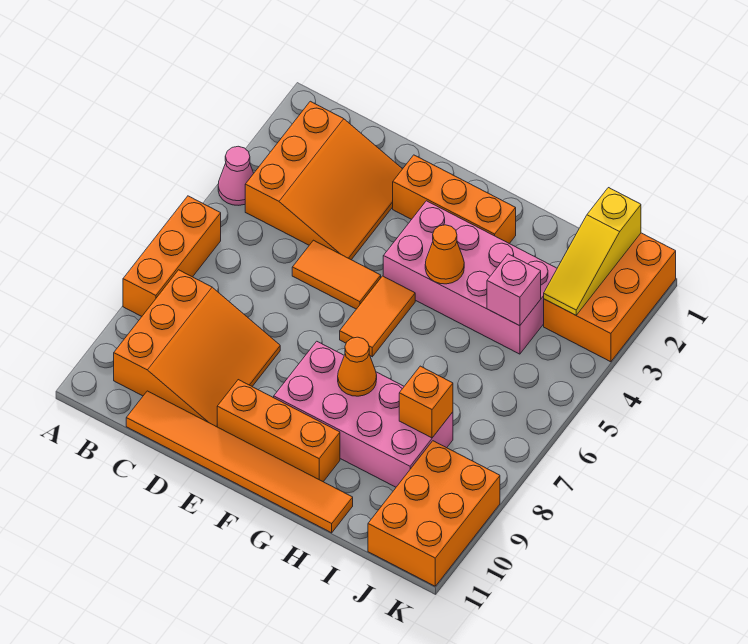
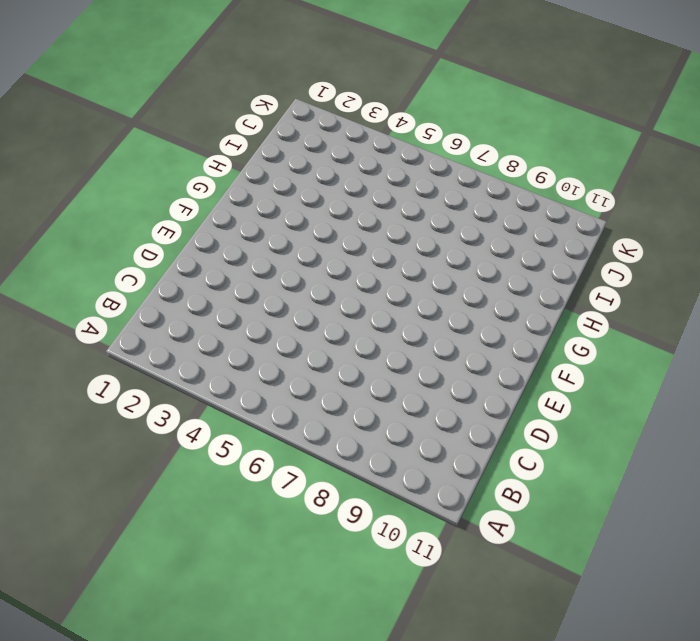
none -> pink cone A4 level 1
none -> orange brick A6:A8 level 1
none -> orange slope B2:D4 level 1 top B

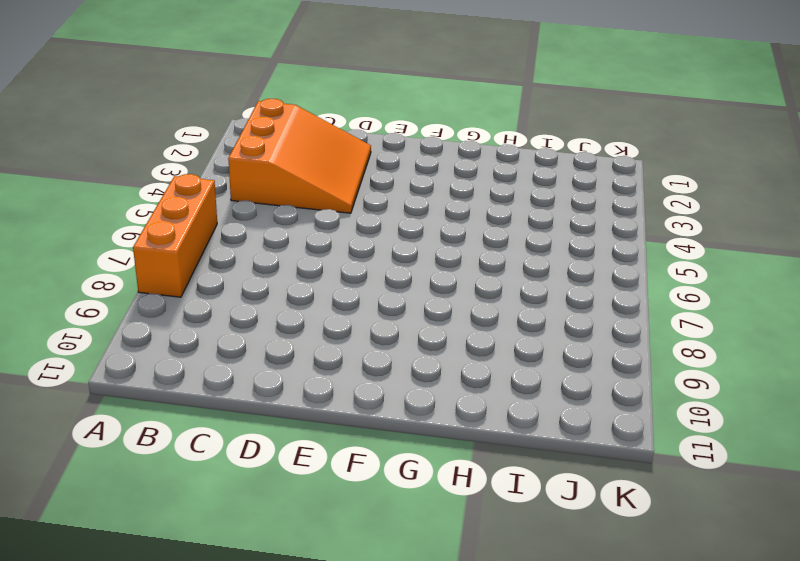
none -> pink cone A4 level 1
none -> orange slope B8:D10 level 1 top B
none -> orange tile C11:H11 level 1

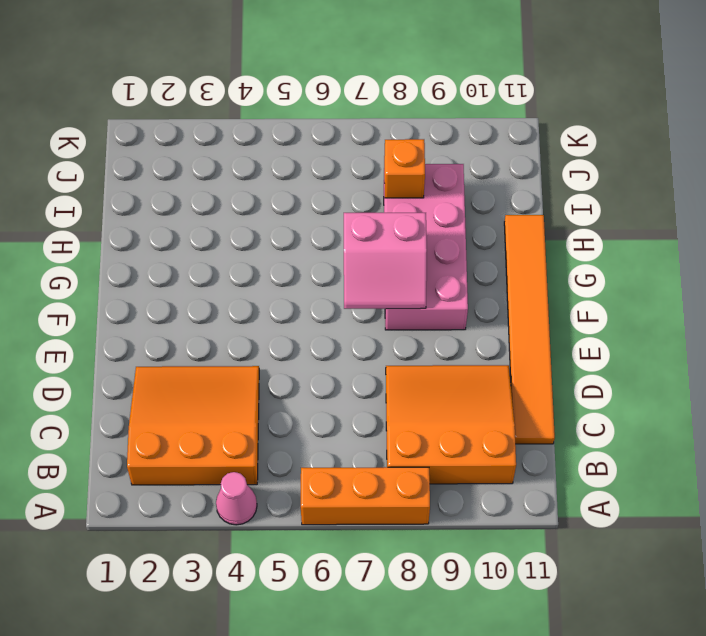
pink slope F7:G8 level 2 top G -> orange cone G8 level 2
none -> orange tile D5:E5 level 1
none -> orange brick E2:G2 level 1
none -> orange brick E10:G10 level 1

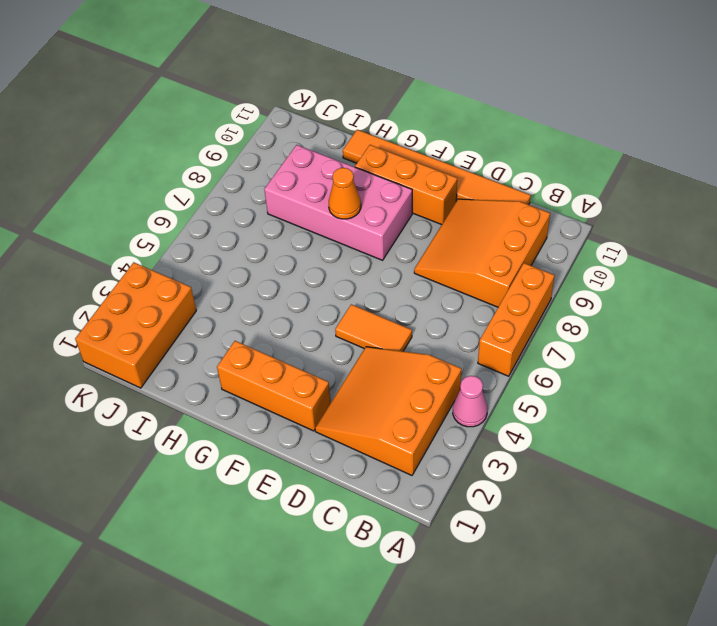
none -> pink brick F3:I4 level 1
none -> orange tile F5:F6 level 1
none -> orange brick J9:K11 level 1

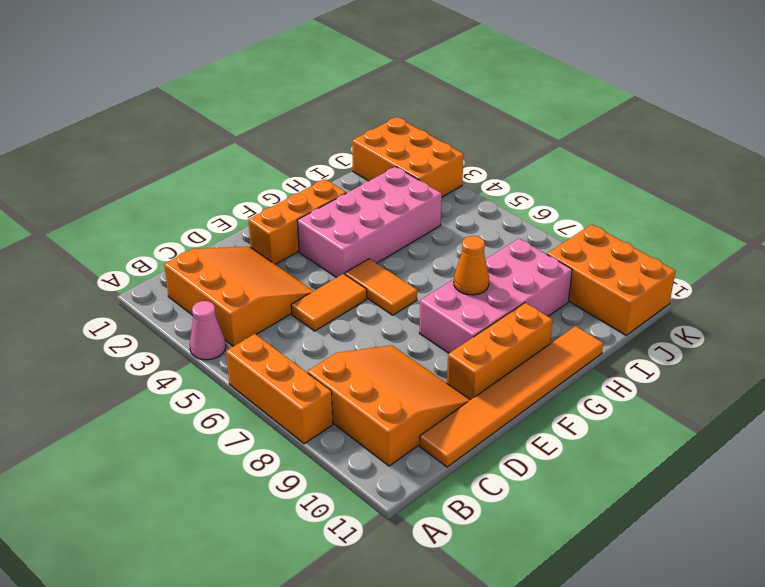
none -> orange cone G4 level 2
none -> pink brick I4 level 2
none -> orange brick I8 level 2

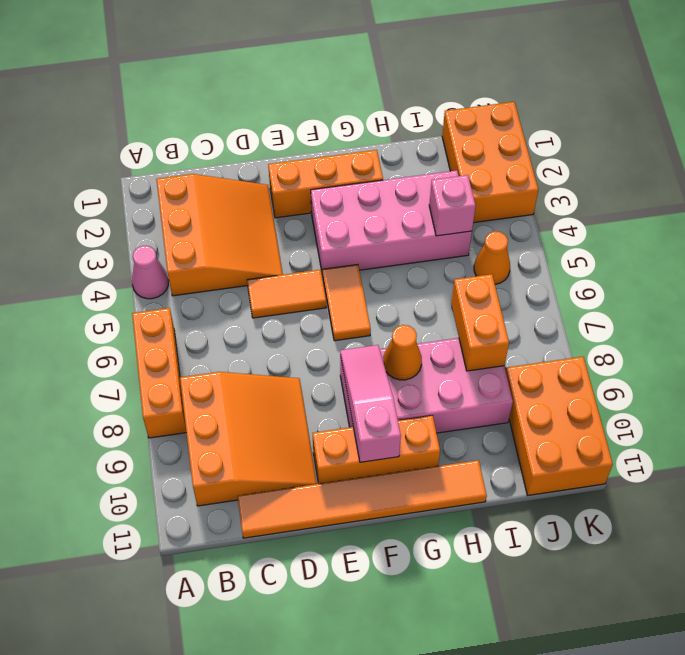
pink slope F8:F10 level 2 top 10 -> none
orange brick I7:I8 level 2 -> orange brick I8 level 2
orange cone J5 level 1 -> orange cone G4 level 2
none -> yellow slope J1:J3 level 2 top 1

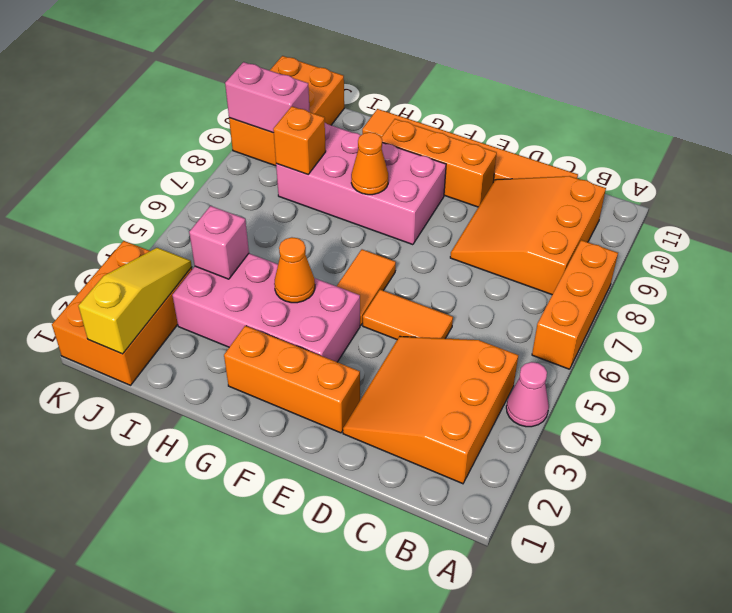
pink brick J9:K9 level 2 -> none

